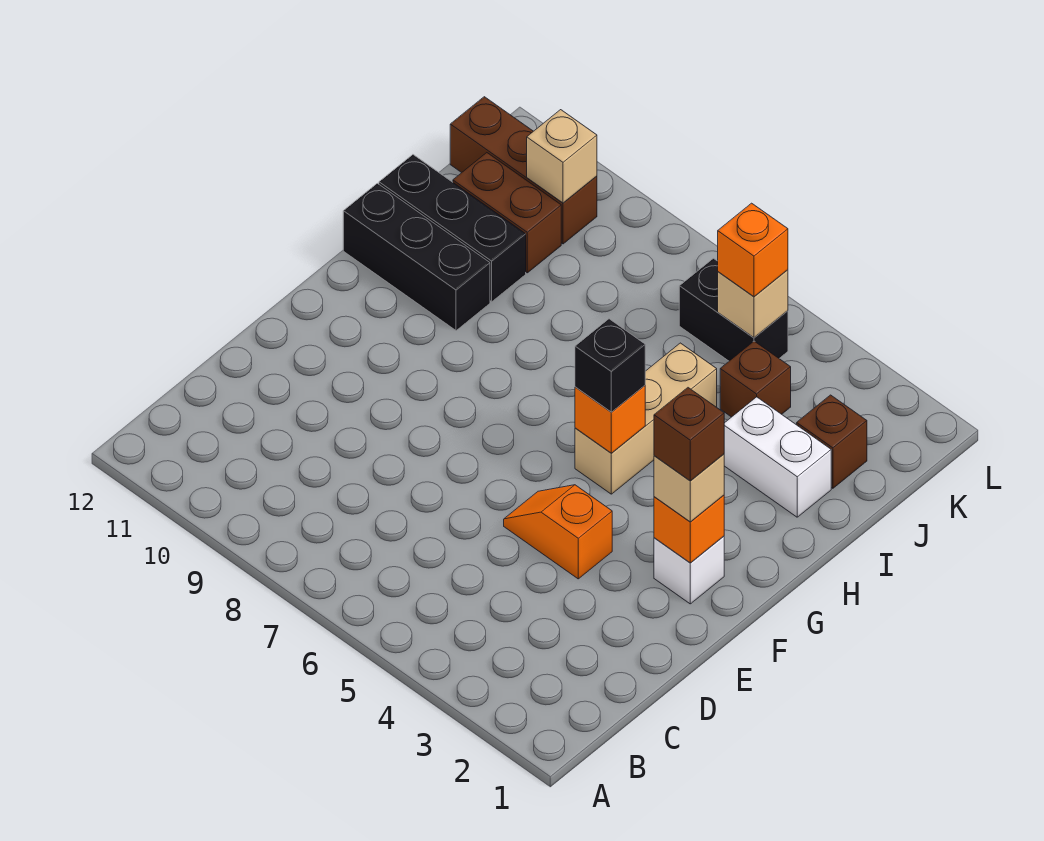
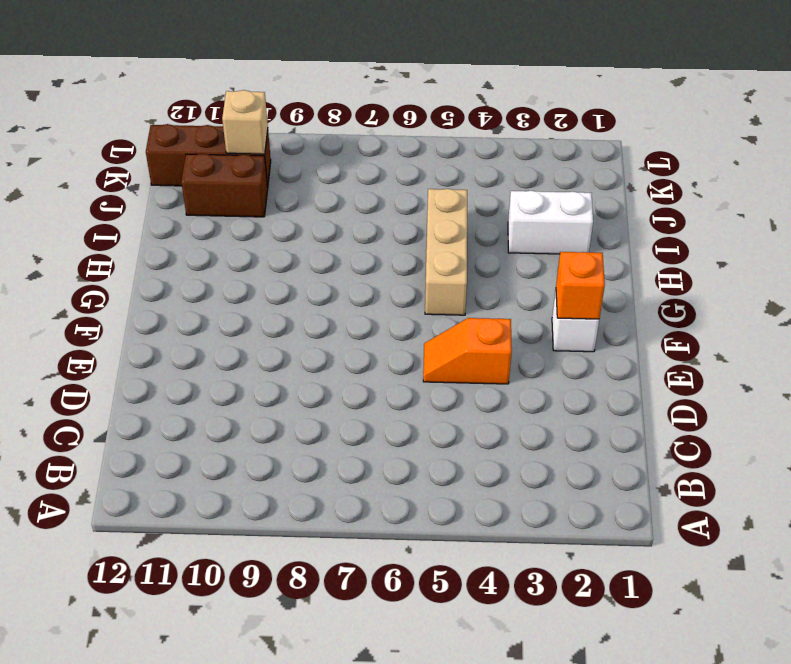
none -> black brick H10:H12 level 1
none -> black brick I10:I12 level 1
none -> brown brick J2 level 1

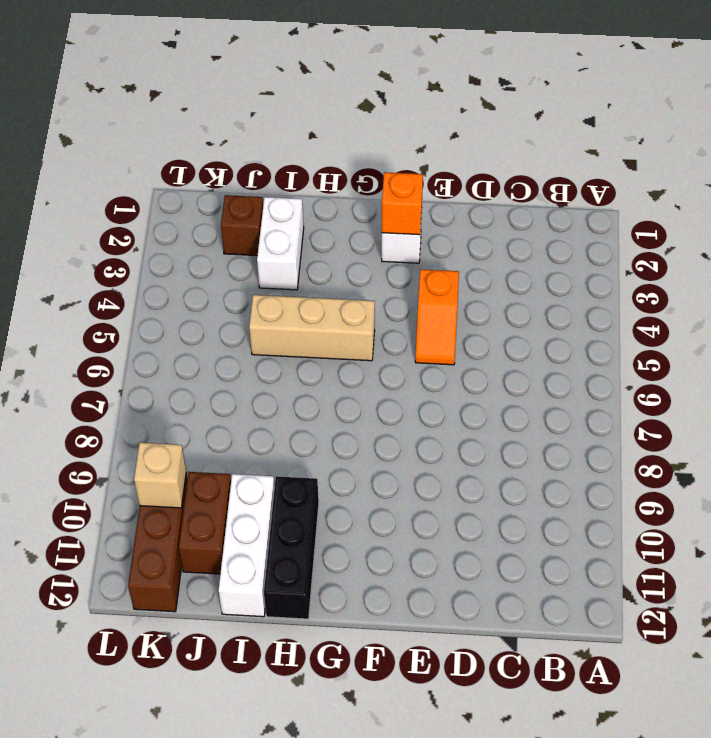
white brick I10:I12 level 1 -> black brick I10:I12 level 1
none -> brown brick J4 level 1
none -> black brick K5:K6 level 1
none -> orange brick G5 level 2

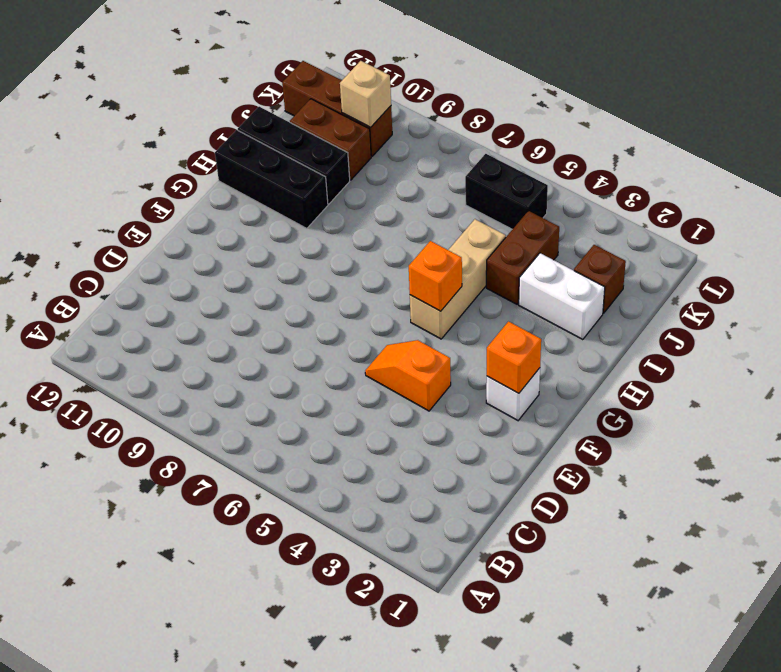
brown brick I4:J4 level 1 -> brown brick J4 level 1
none -> tan brick K5 level 2
none -> tan brick F2 level 3
none -> black brick G5 level 3

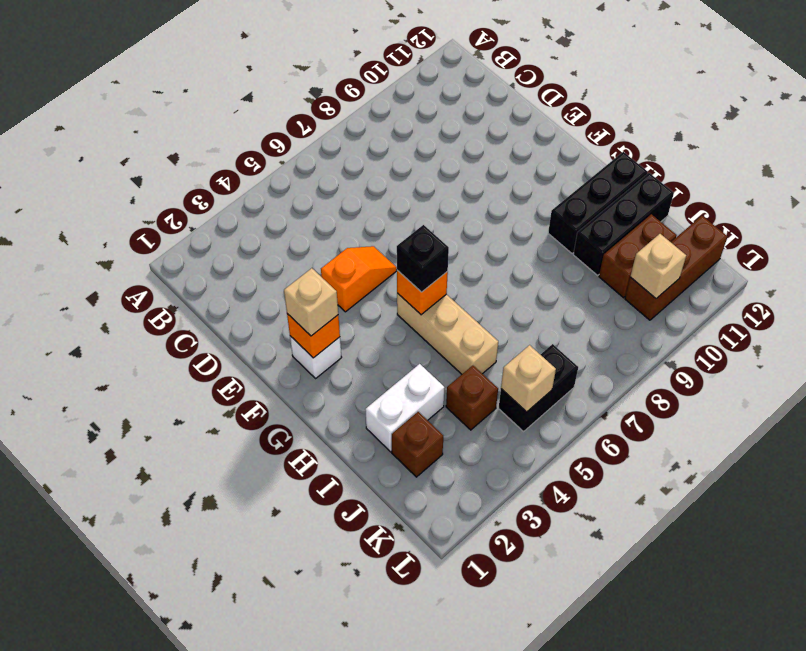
none -> orange brick K5 level 3
none -> brown brick F2 level 4

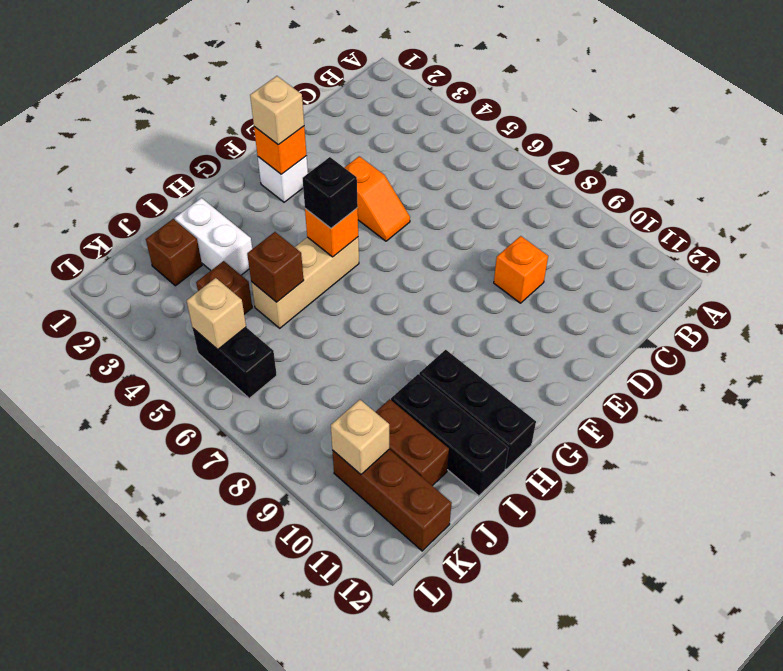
orange brick D9 level 1 -> orange brick K5 level 3
brown brick I5 level 2 -> brown brick F2 level 4

